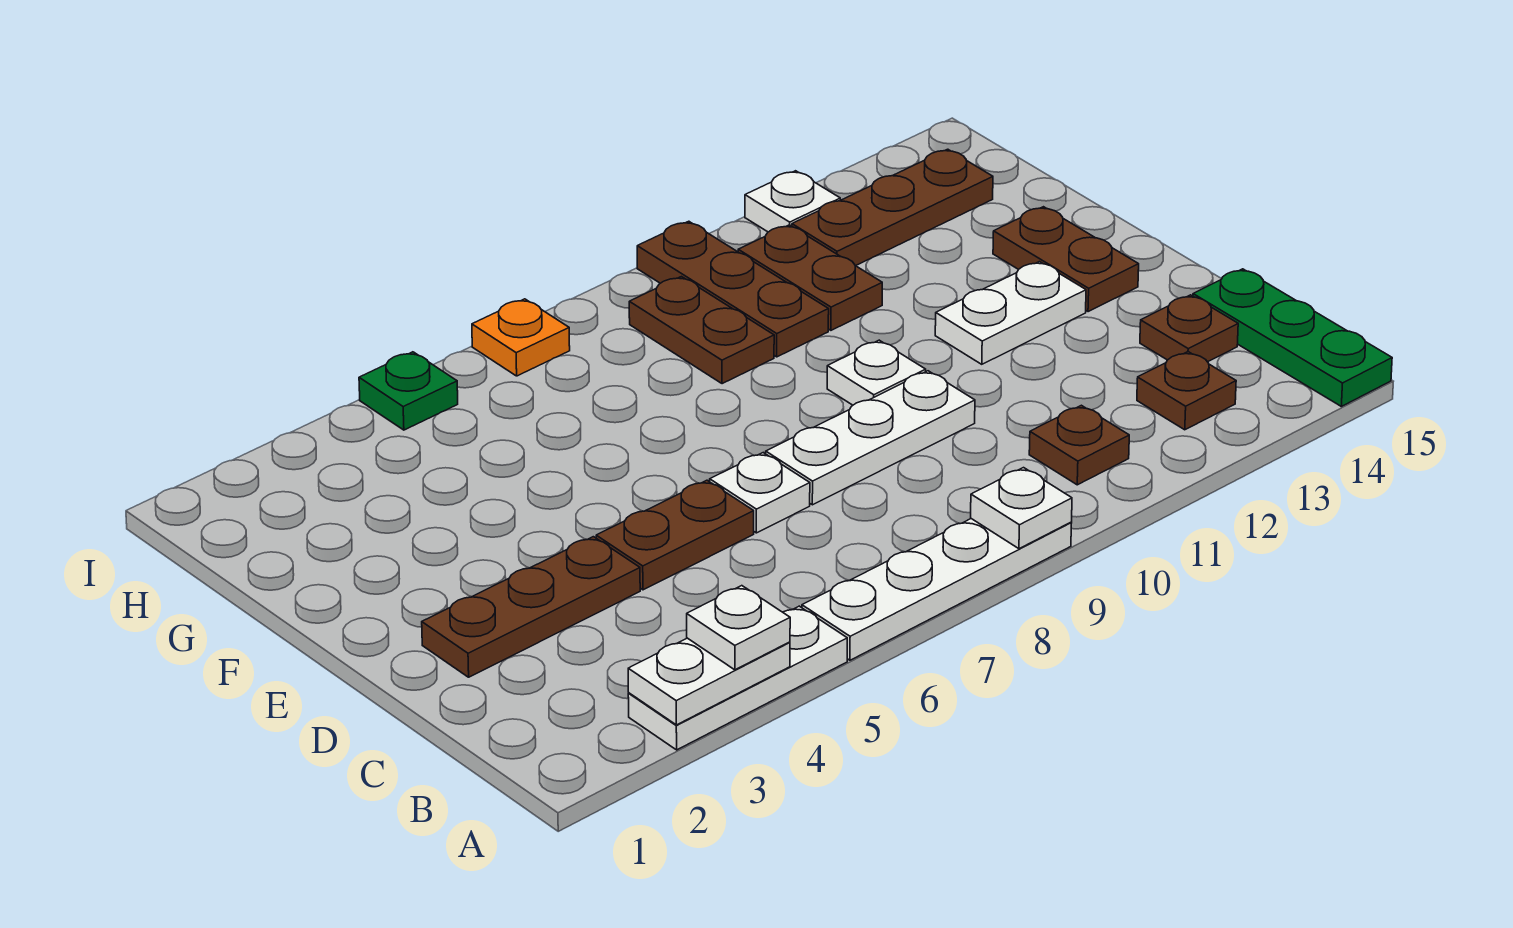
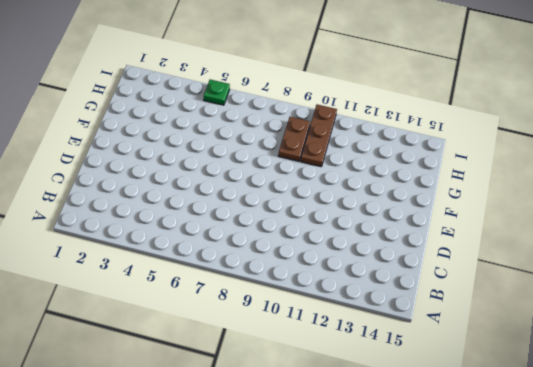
none -> white plate A3:A5 level 1
none -> white plate A6:A9 level 1
none -> green plate A15:C15 level 1

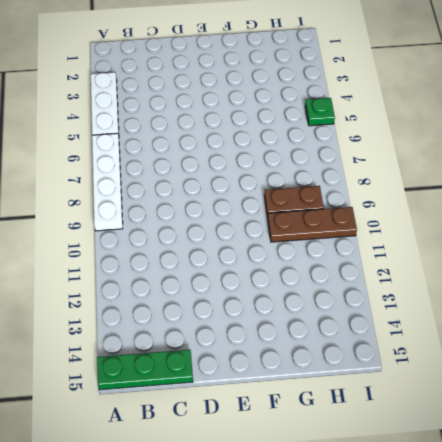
none -> brown plate B11 level 1
none -> brown plate B13 level 1
none -> brown plate C14 level 1

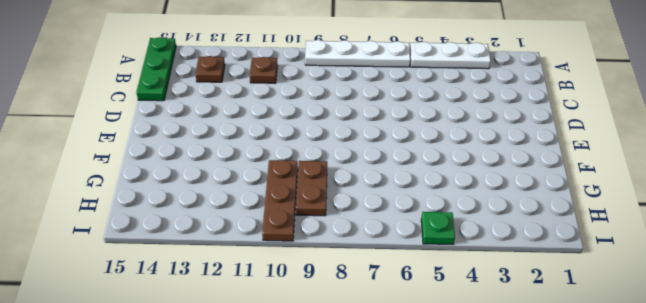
none -> brown plate C14 level 1
none -> brown plate D2:D4 level 1
none -> brown plate D5:D6 level 1

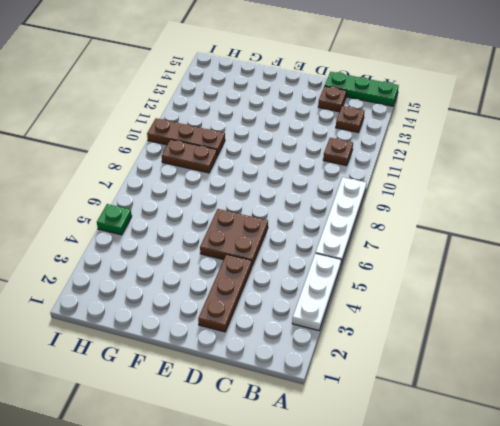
brown plate D5:E6 level 1 -> brown plate D5:D6 level 1
none -> white plate D7 level 1
none -> white plate D8:D10 level 1
none -> white plate E10 level 1

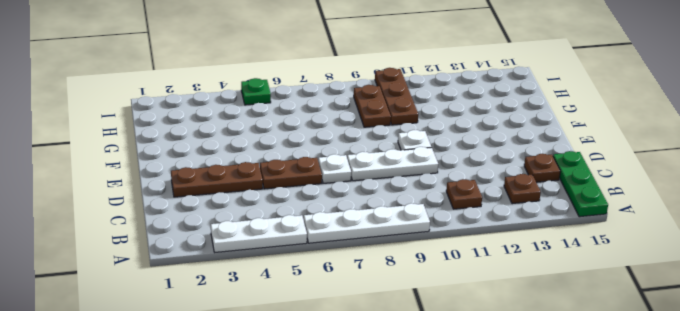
none -> white plate E12:E13 level 1
none -> brown plate E14:F14 level 1
none -> brown plate G11:H11 level 1

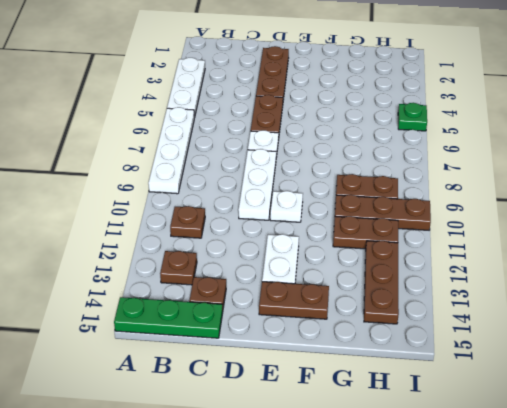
none -> orange plate I7 level 1
none -> white plate I12 level 1
none -> white plate A3:A4 level 2

